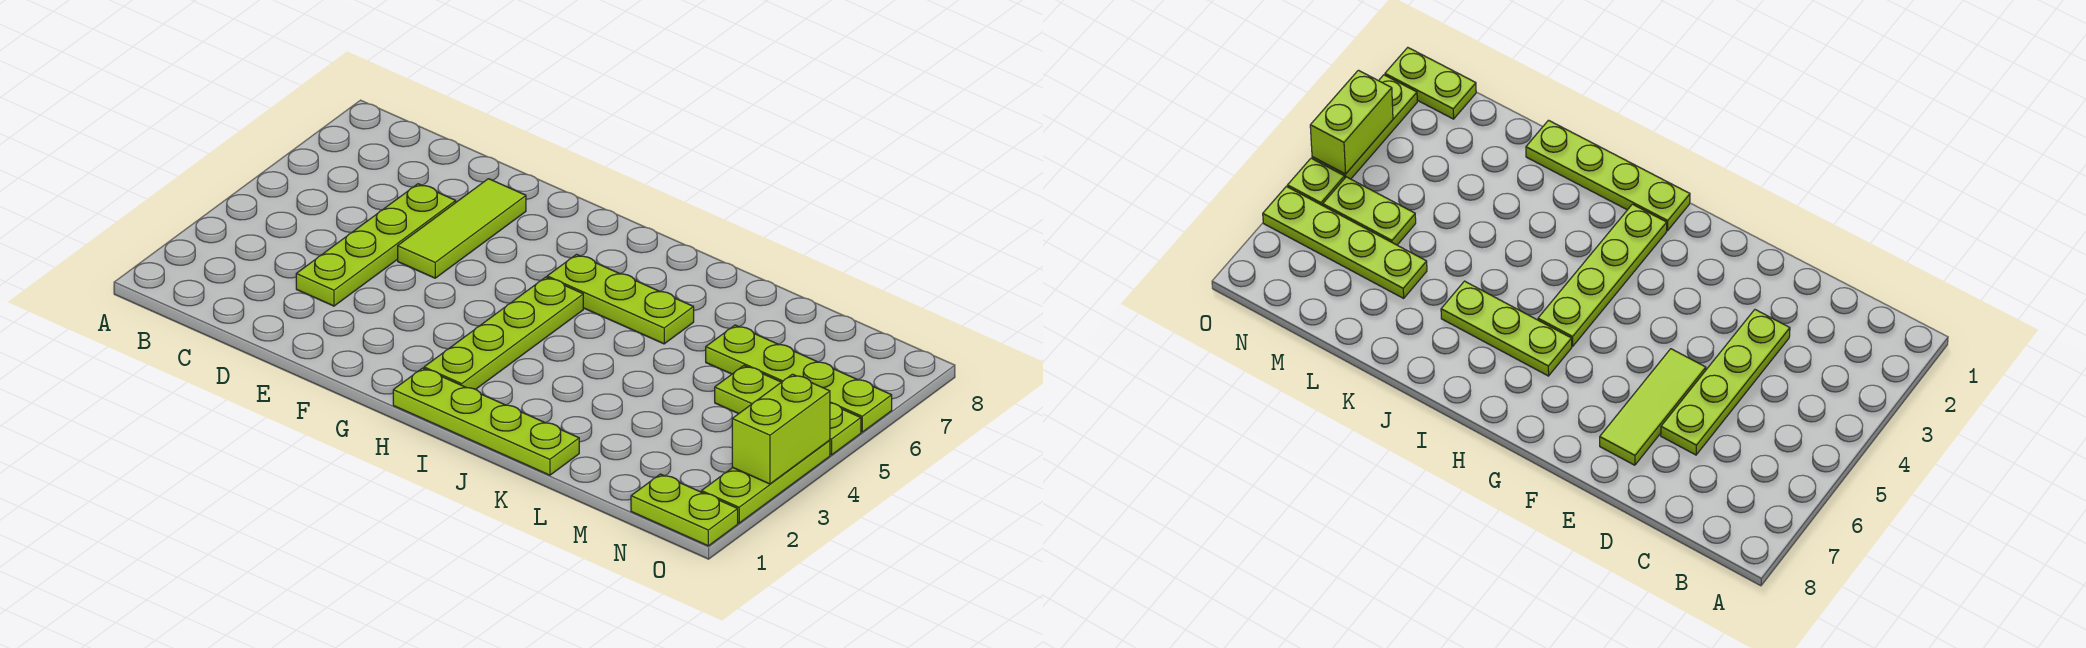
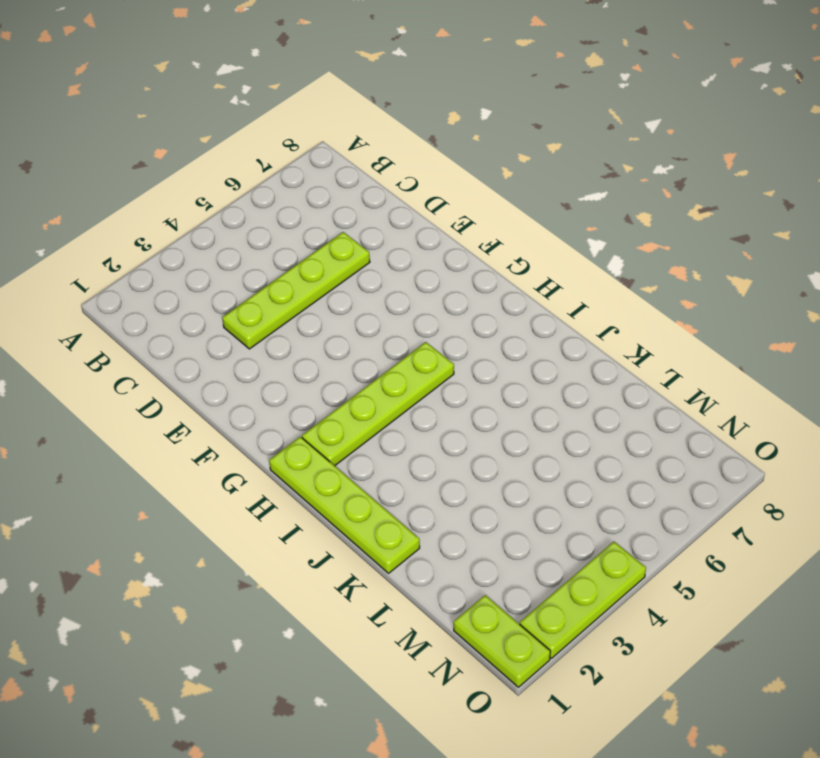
none -> lime tile E5:E7 level 1
none -> lime plate H6:J6 level 1

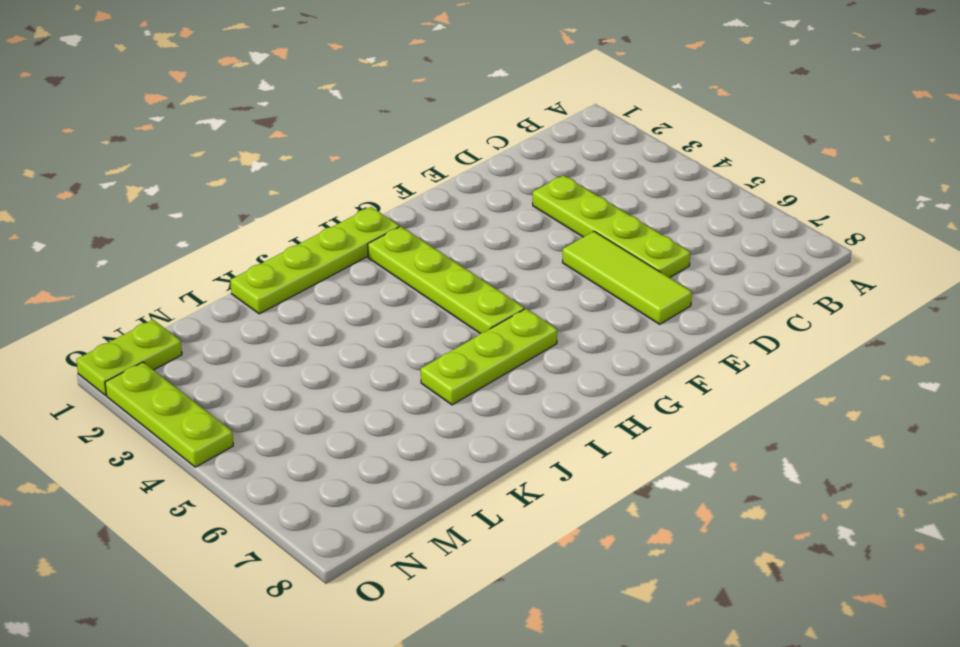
none -> lime plate L6:O6 level 1
none -> lime plate M5:N5 level 1

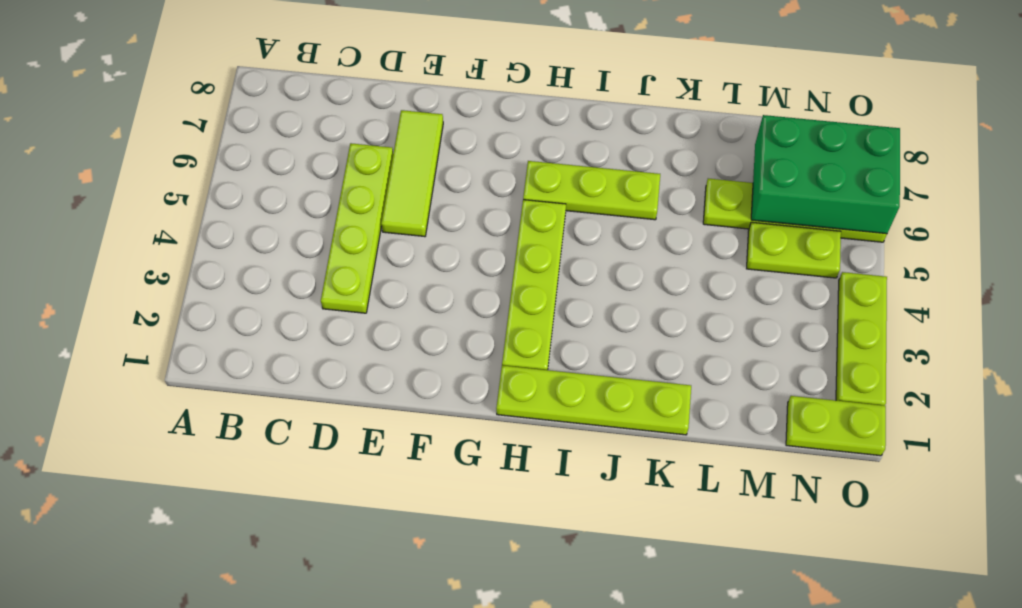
green brick M6:O7 level 2 -> none
none -> lime plate O5 level 1
none -> lime brick O3:O4 level 2

